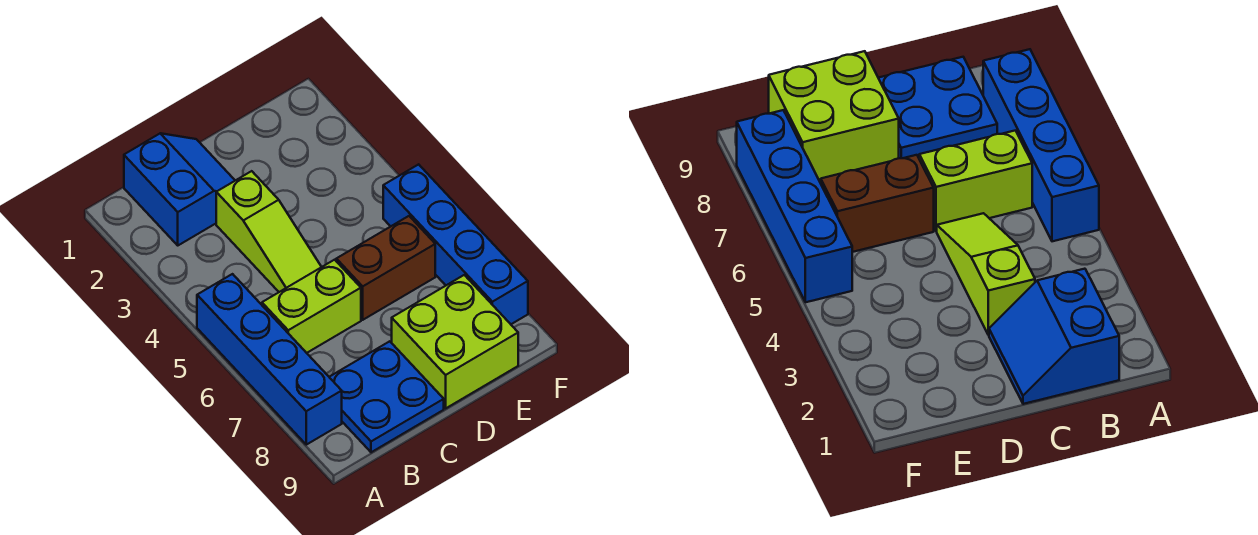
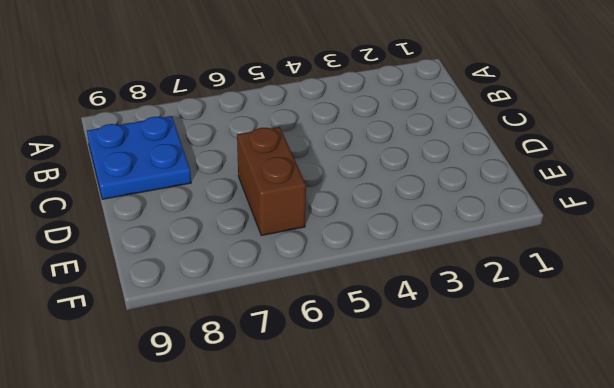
none -> blue brick A5:A8 level 1
none -> blue slope B1:C2 level 1 top B

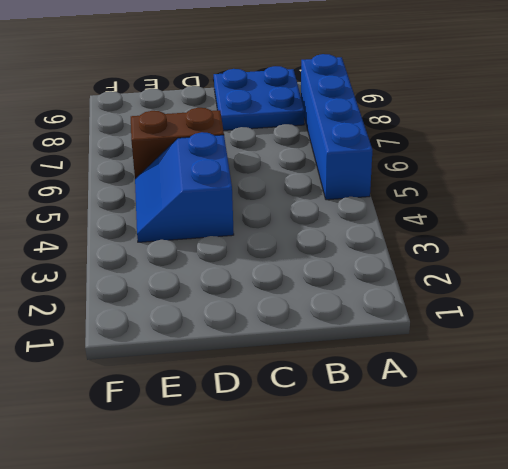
blue slope D4:E5 level 1 top D -> blue slope B1:C2 level 1 top B
none -> lime brick B6:C6 level 1
none -> lime slope C3:C5 level 1 top 3

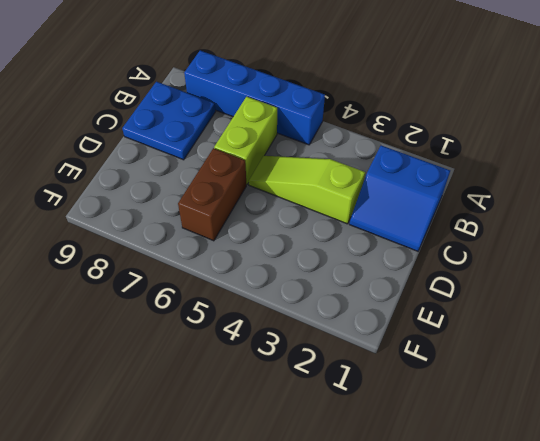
none -> lime brick D8:E9 level 1
none -> blue brick F5:F8 level 1

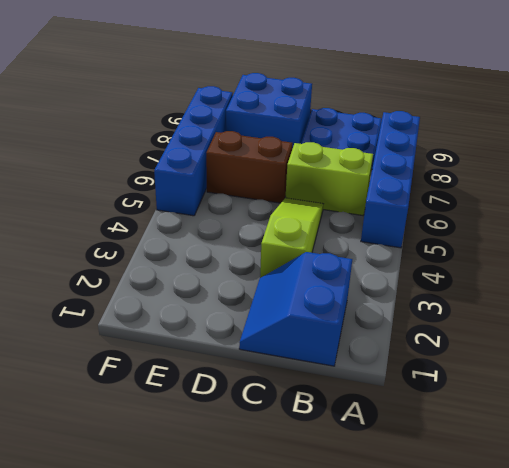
blue brick D8:E9 level 1 -> lime brick D8:E9 level 1

